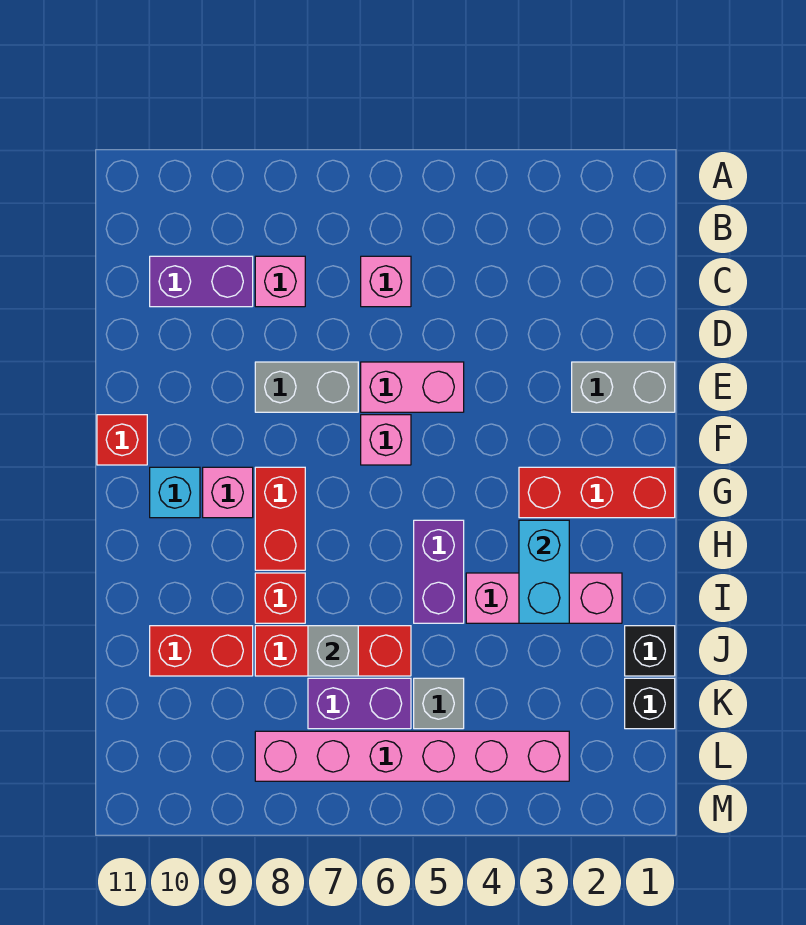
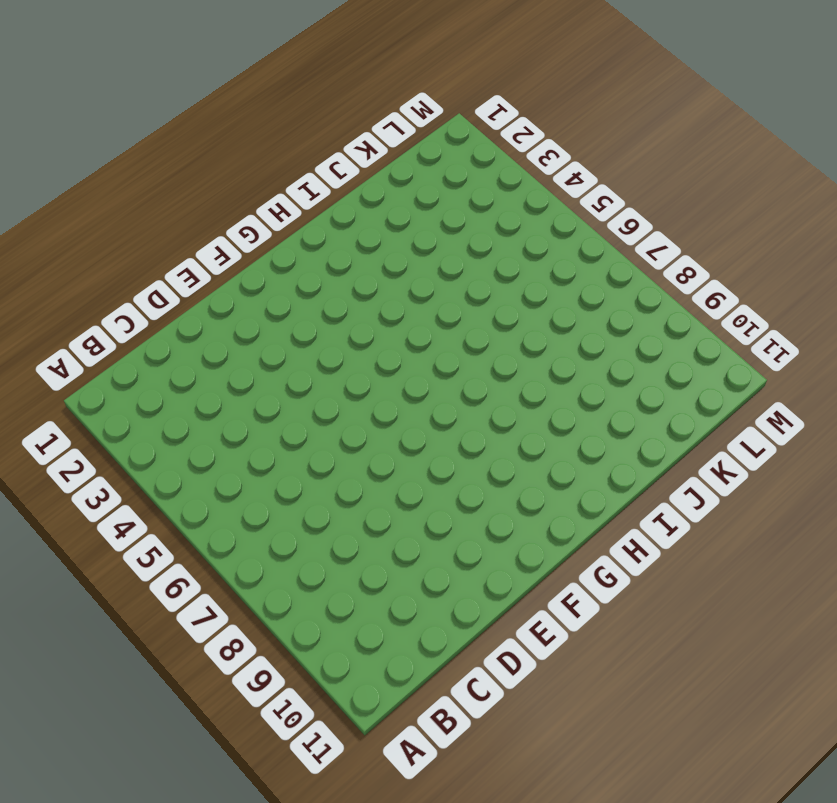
none -> pink brick C6 level 1
none -> pink brick C8 level 1
none -> purple brick C9:C10 level 1

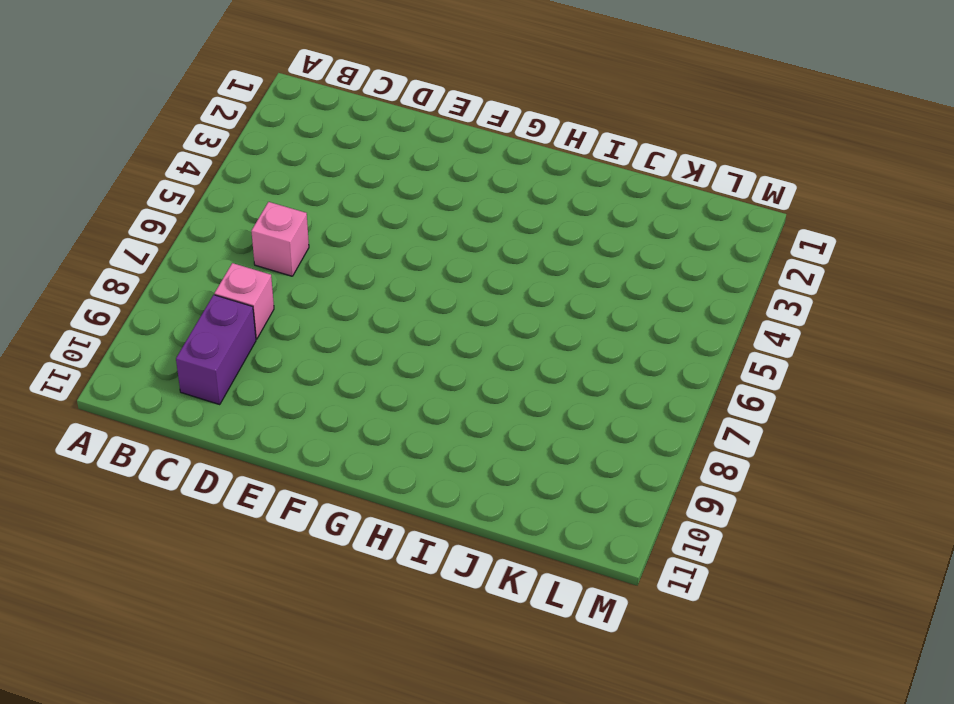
none -> grey brick E1:E2 level 1
none -> pink brick E5:E6 level 1
none -> grey brick E7:E8 level 1

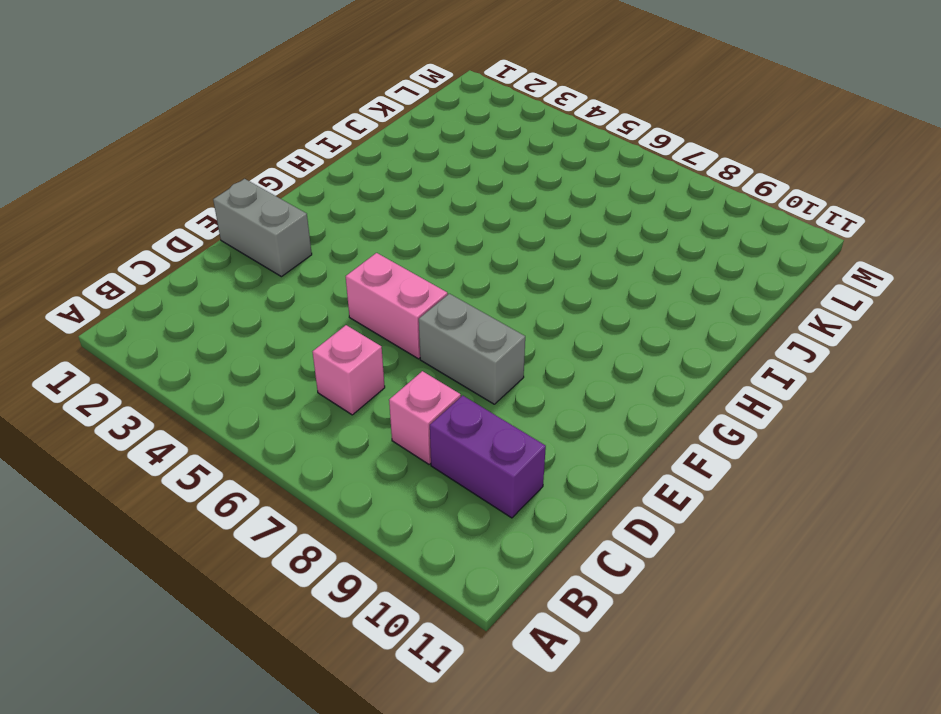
none -> pink brick F6 level 1
none -> red brick F11 level 1
none -> red brick G1:G3 level 1

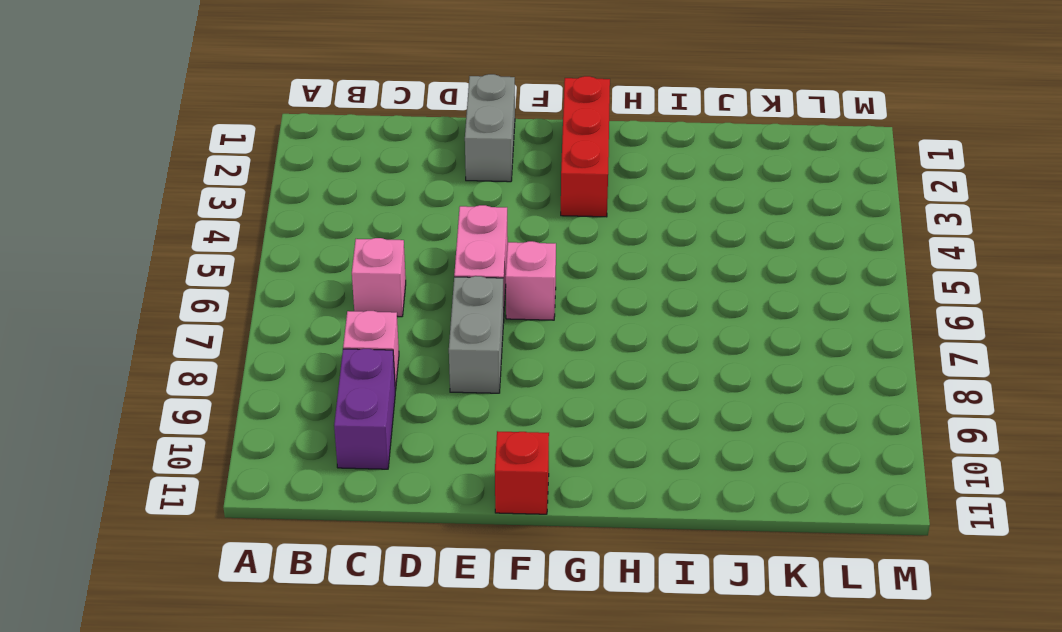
none -> red brick G8:H8 level 1
none -> pink brick G9 level 1
none -> cyan brick G10 level 1

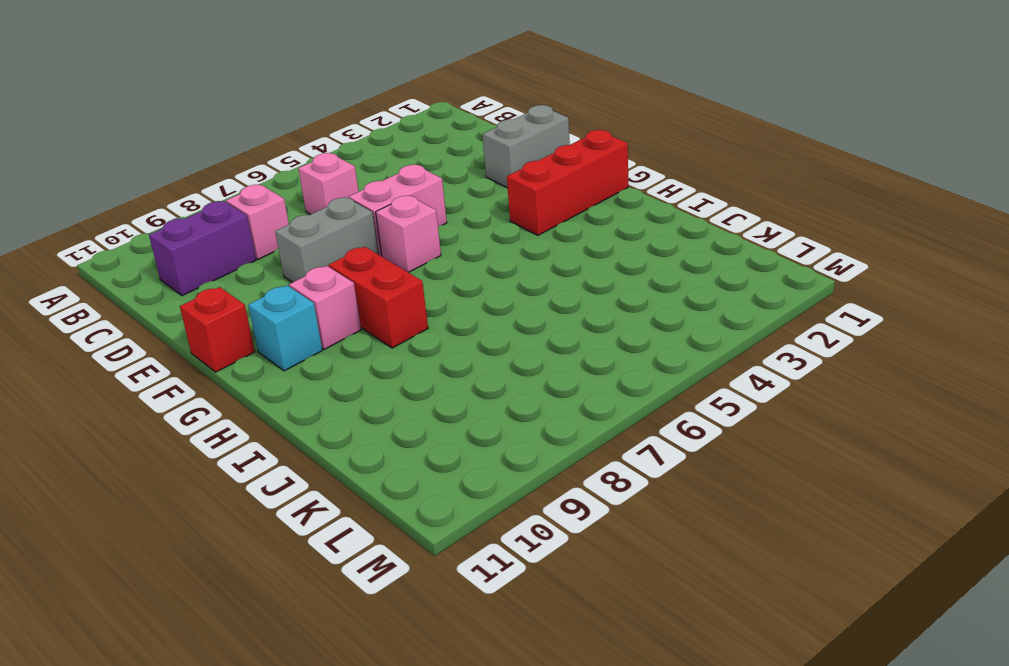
none -> purple brick H5:I5 level 1
none -> pink brick I2:I4 level 1
none -> red brick I8 level 1

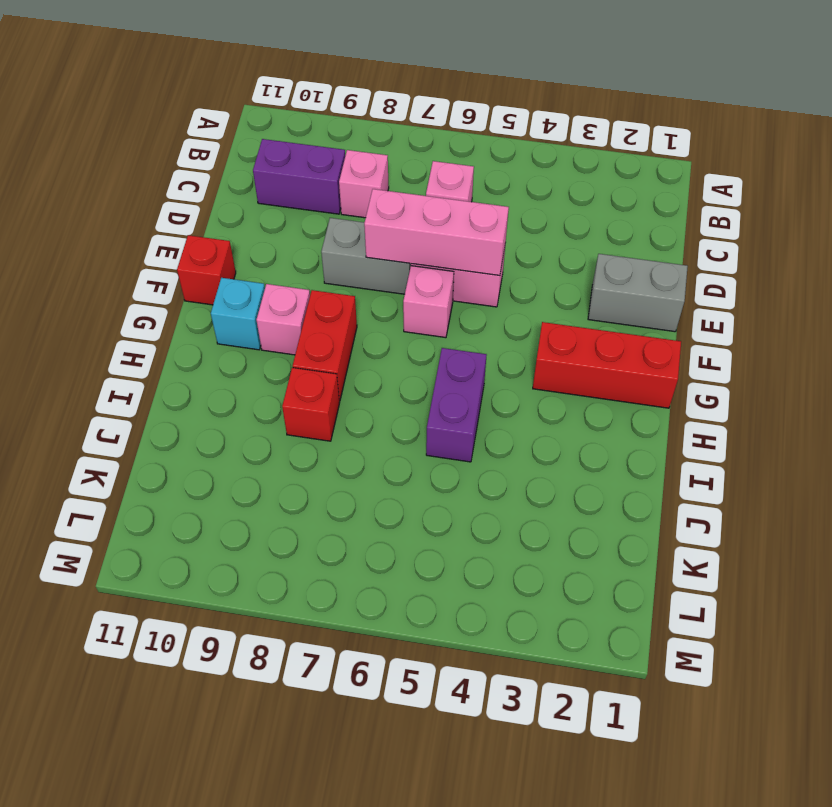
pink brick E5:E7 level 2 -> pink brick I2:I4 level 1
none -> black brick J1 level 1
none -> red brick J6:J8 level 1
none -> red brick J9:J10 level 1

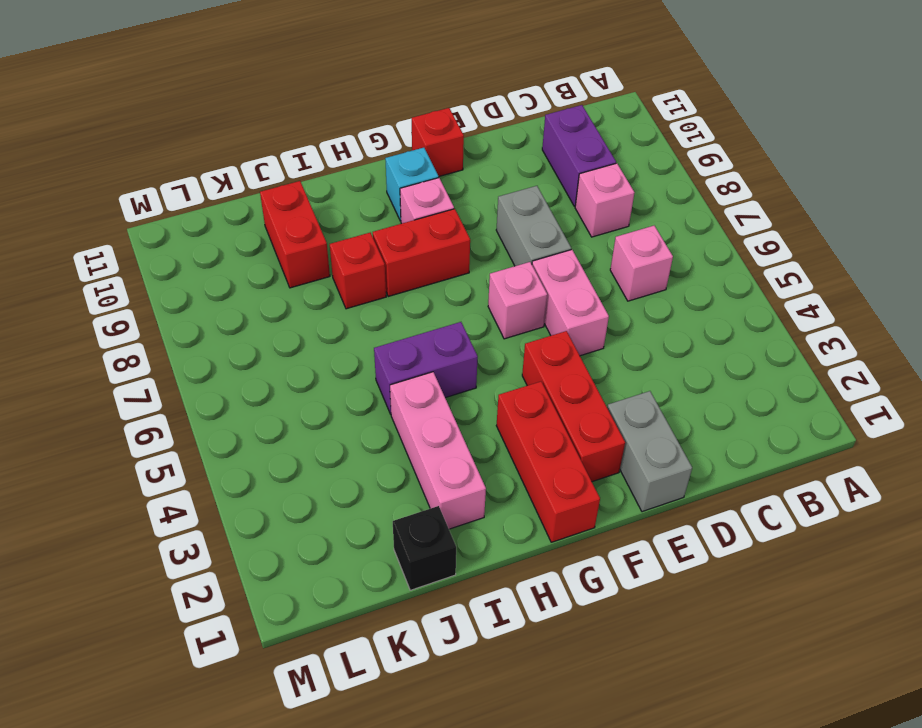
red brick F2:F4 level 1 -> red brick J6:J8 level 1
none -> black brick K1 level 1
none -> grey brick K5 level 1
none -> purple brick K6:K7 level 1

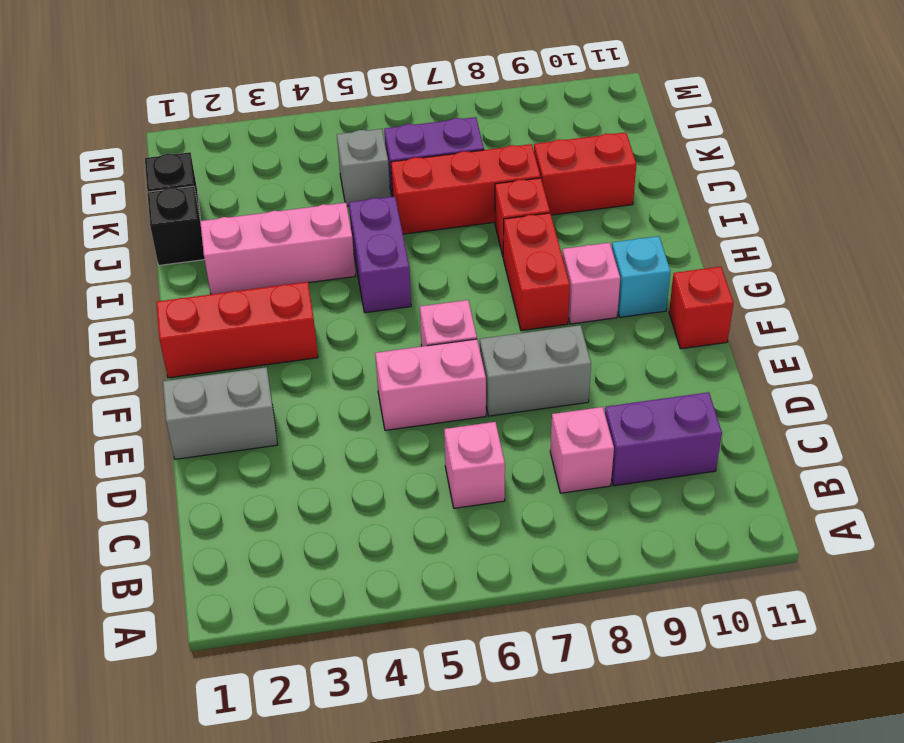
none -> pink brick L3:L8 level 1
none -> cyan brick H3:I3 level 2
none -> grey brick J7 level 2

